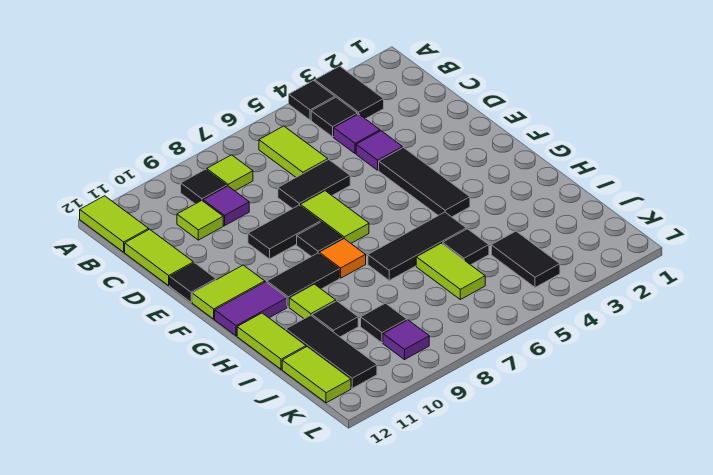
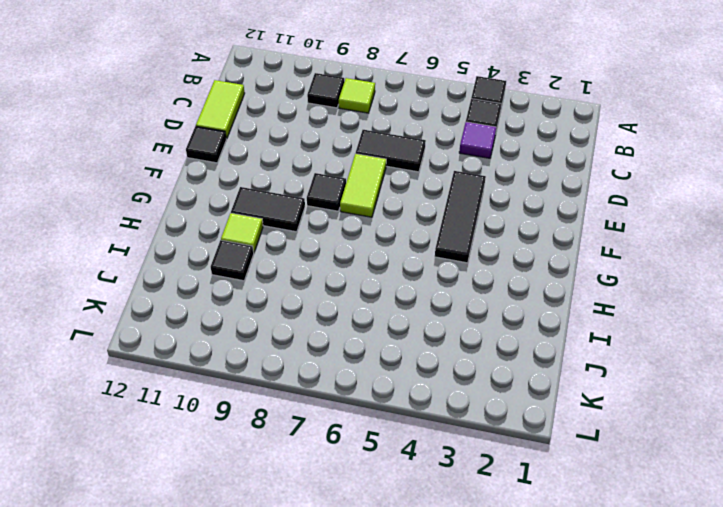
none -> black tile A3:B3 level 1
none -> lime tile A12:B12 level 1
none -> lime tile B6:C6 level 1
none -> purple tile C9 level 1

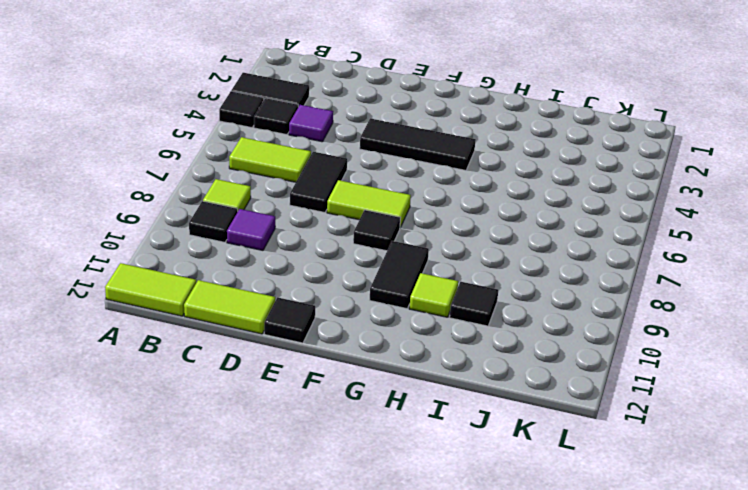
none -> lime tile C10 level 1
none -> purple tile D4 level 1
none -> black tile E8:E9 level 1
none -> lime tile F11:F12 level 1

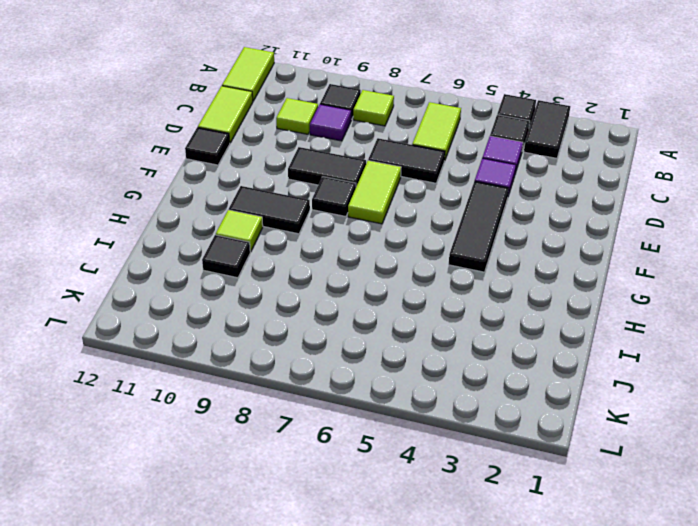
none -> lime tile F11:F12 level 1
none -> orange tile G8 level 1
none -> purple tile G11:G12 level 1
none -> black tile H5:H7 level 1

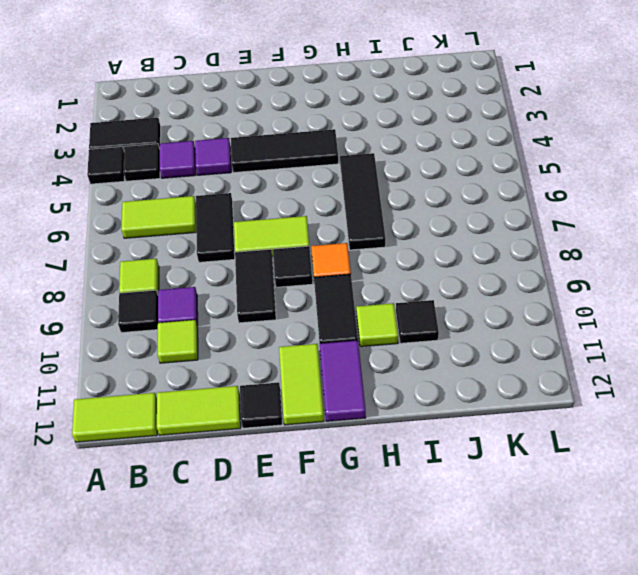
none -> lime tile H12:I12 level 1
none -> black tile I5 level 1
none -> lime tile I6:J6 level 1
none -> black tile I11:K11 level 1

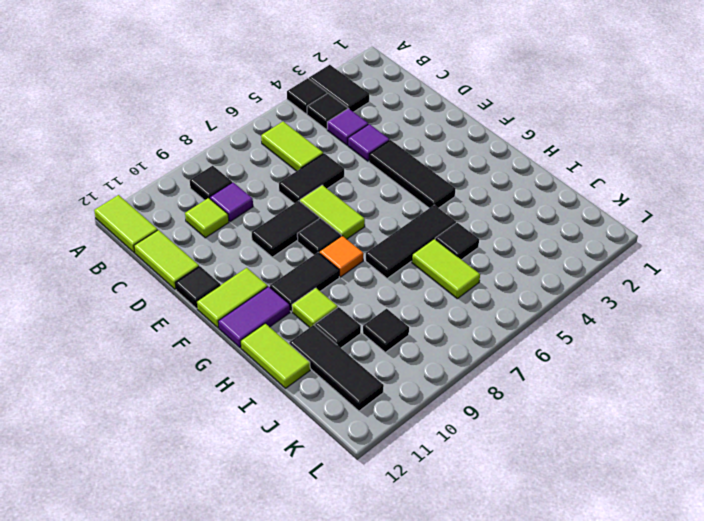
none -> lime tile B8 level 1
none -> black tile J4:K4 level 1
none -> lime tile J12:K12 level 1
none -> purple tile K9 level 1

